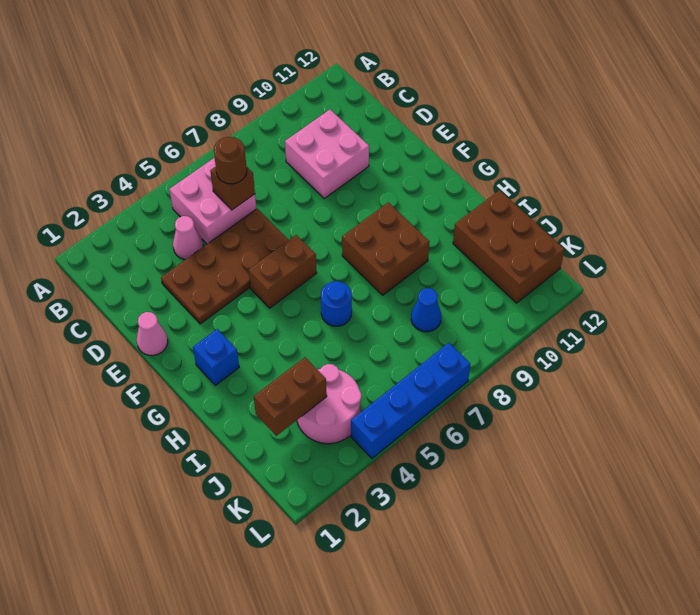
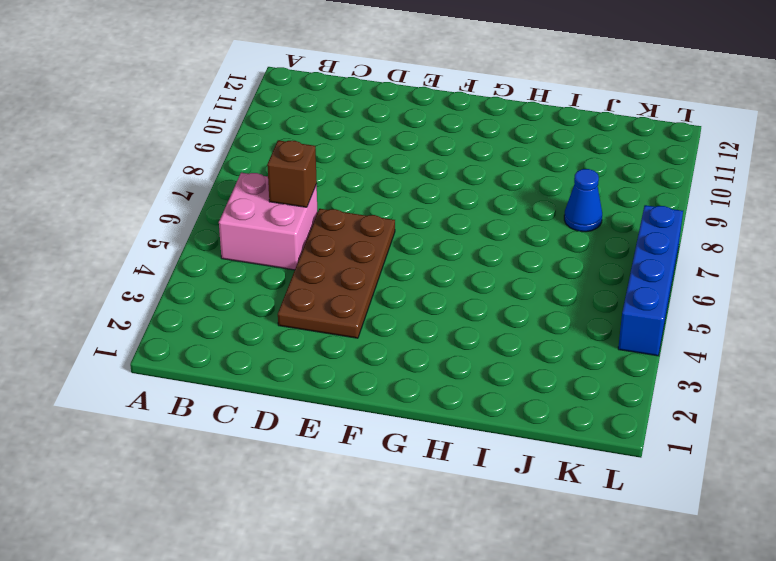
none -> pink cone C4 level 1
none -> pink brick C9:D10 level 1
none -> pink cone E1 level 1

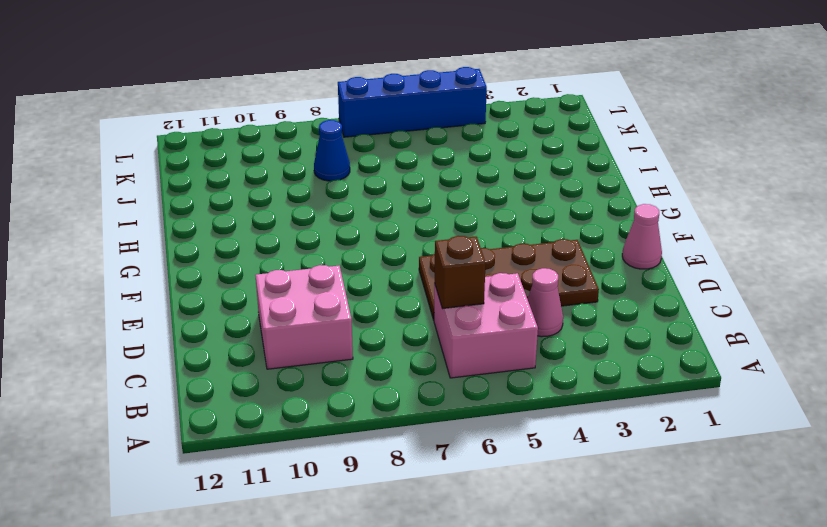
none -> brown brick F5:F6 level 1
none -> blue brick G2 level 1
none -> brown brick G8:H9 level 1

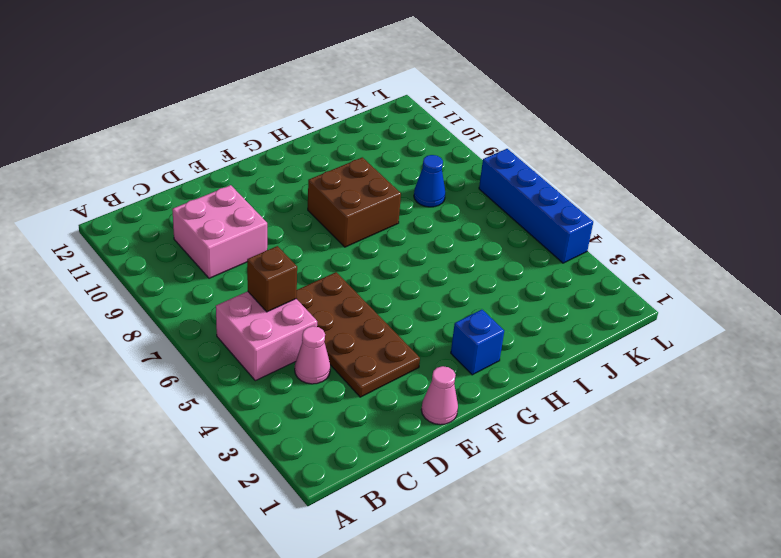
none -> brown brick F5:F6 level 1
none -> blue round brick H6 level 1
none -> brown brick I11:K12 level 1

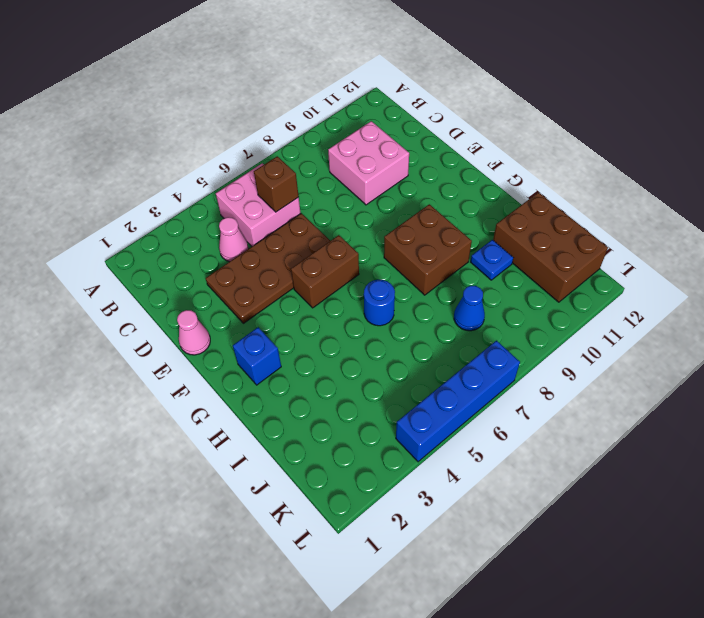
blue plate I10 level 1 -> none
none -> pink round brick J3:K4 level 1
none -> brown brick J2:J3 level 2
none -> brown round brick C6 level 3

